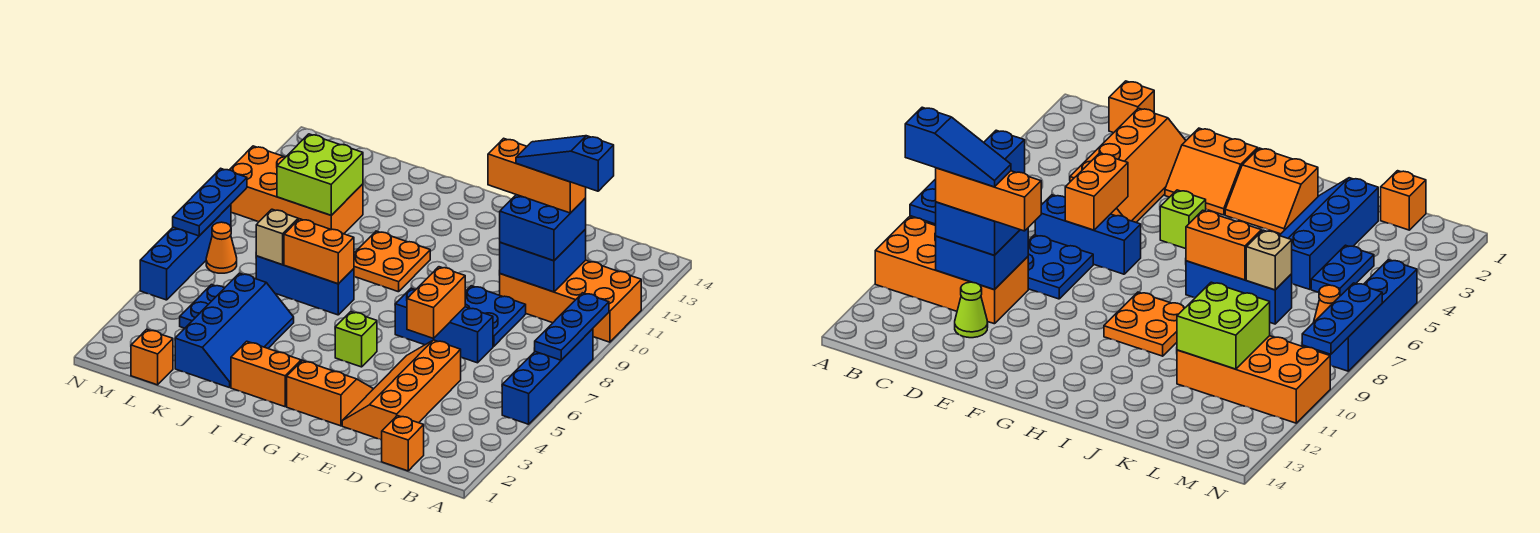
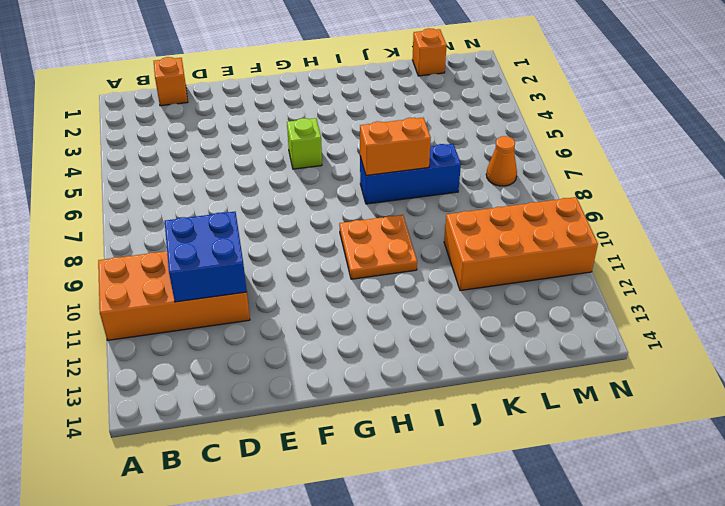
none -> blue brick A5:A8 level 1
none -> orange slope D2:E5 level 1 top D
none -> blue brick D7:F7 level 1

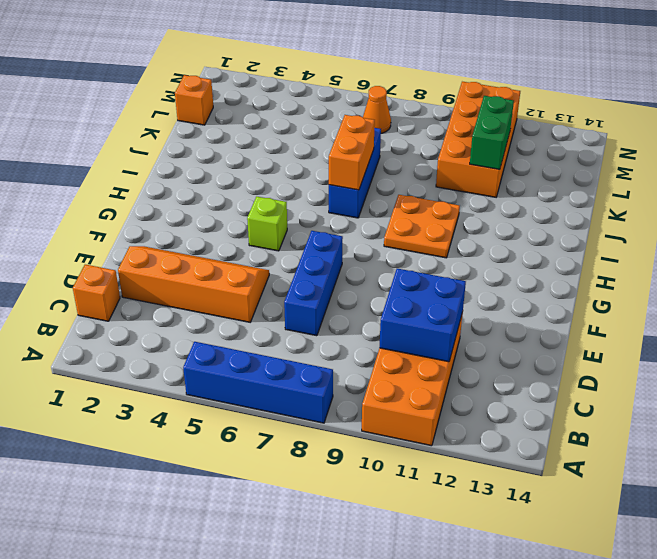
green brick K11:L11 level 2 -> lime brick K10:L11 level 2
none -> blue plate D8:E9 level 1
none -> lime cone D12 level 1
none -> orange slope F2:G3 level 1 top 2

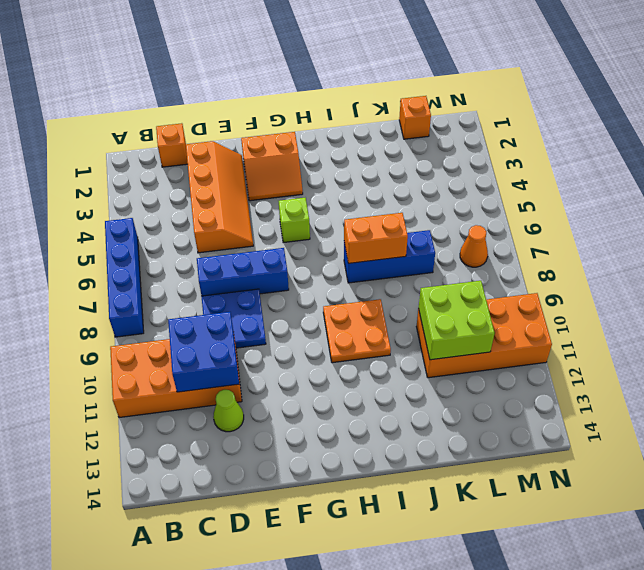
none -> orange slope H2:I3 level 1 top 2
none -> blue slope J2:K5 level 1 top K
none -> blue plate L4:L5 level 1

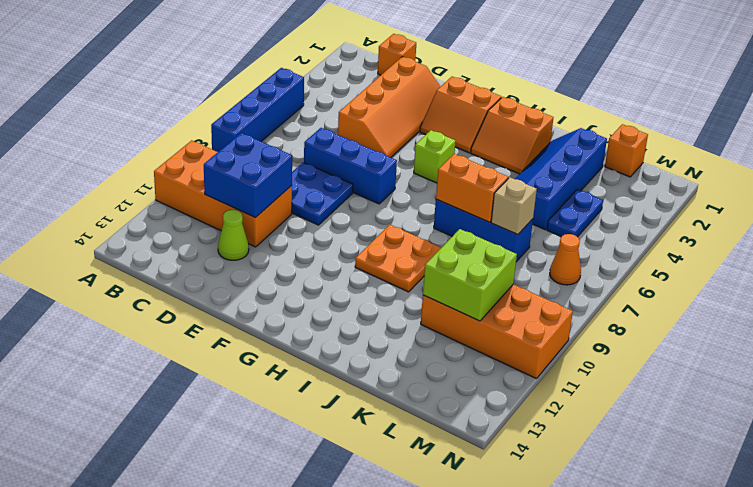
none -> blue brick N5:N8 level 1
none -> blue plate A7:A9 level 2
none -> orange brick E6:E7 level 2

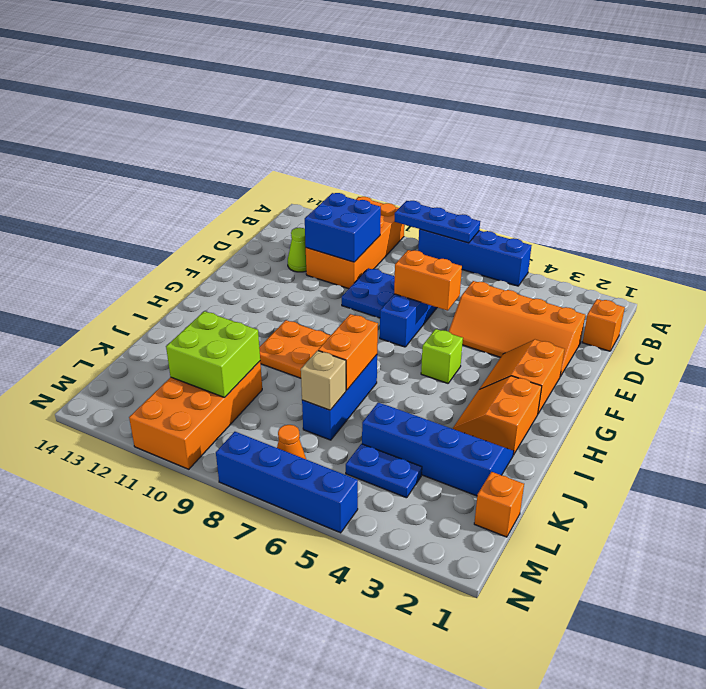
none -> blue plate N7:N9 level 2
none -> blue brick C10:D11 level 3
none -> orange brick C11:E11 level 4

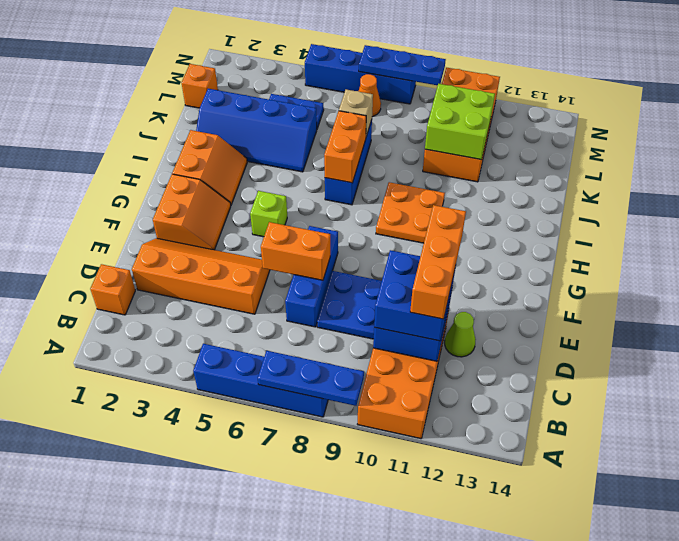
none -> blue slope B11:D11 level 5 top B

